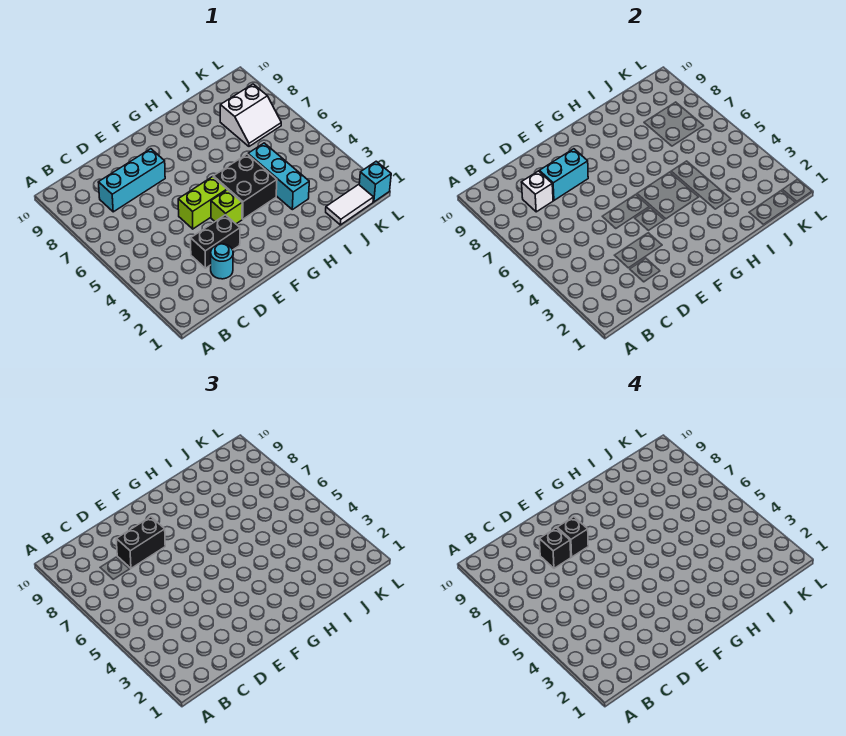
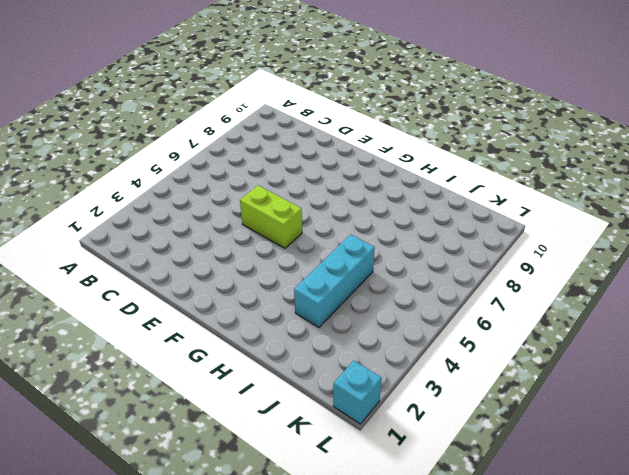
none -> cyan brick C8:E8 level 1
none -> cyan round brick D2 level 1
none -> black brick D3:E3 level 1

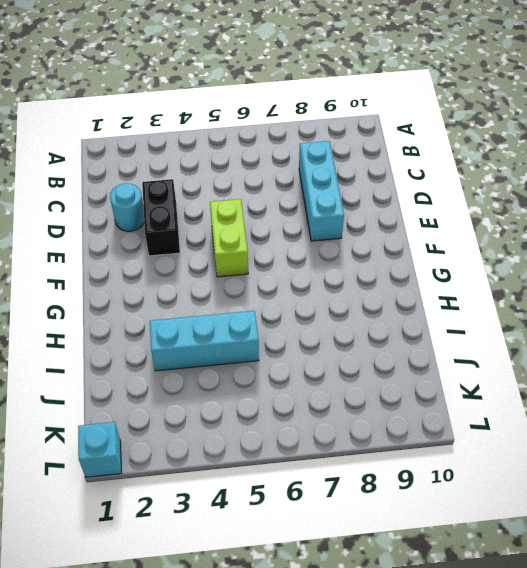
none -> lime brick F4 level 1
none -> black brick G4:H5 level 1
none -> white tile J1:K1 level 1

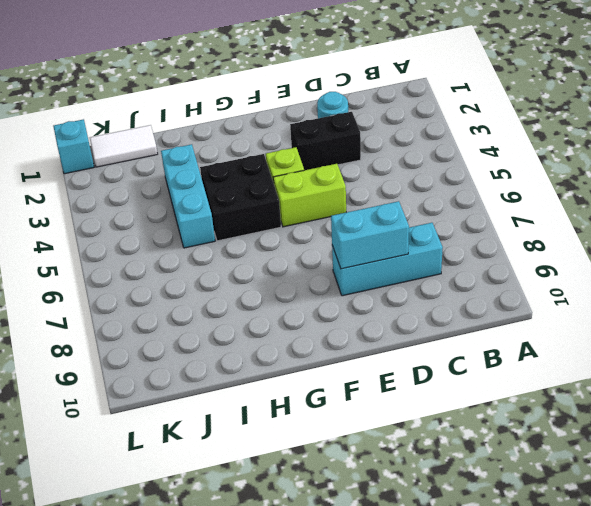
none -> white slope J7:K8 level 1 top 8
none -> white brick C8 level 2
none -> black brick D8:E8 level 3

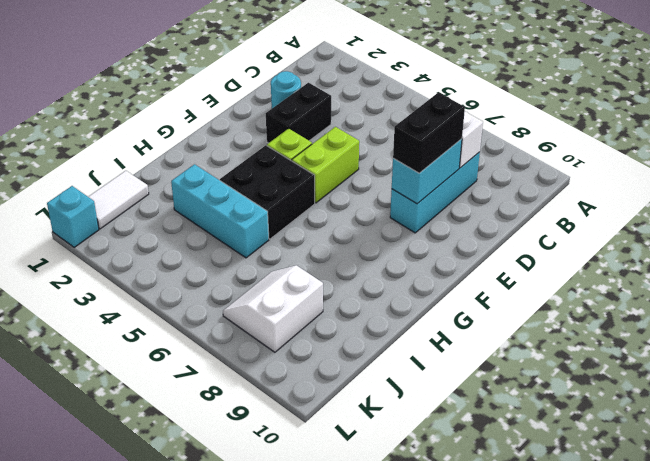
none -> black brick D8 level 4
none -> black brick E8 level 4

